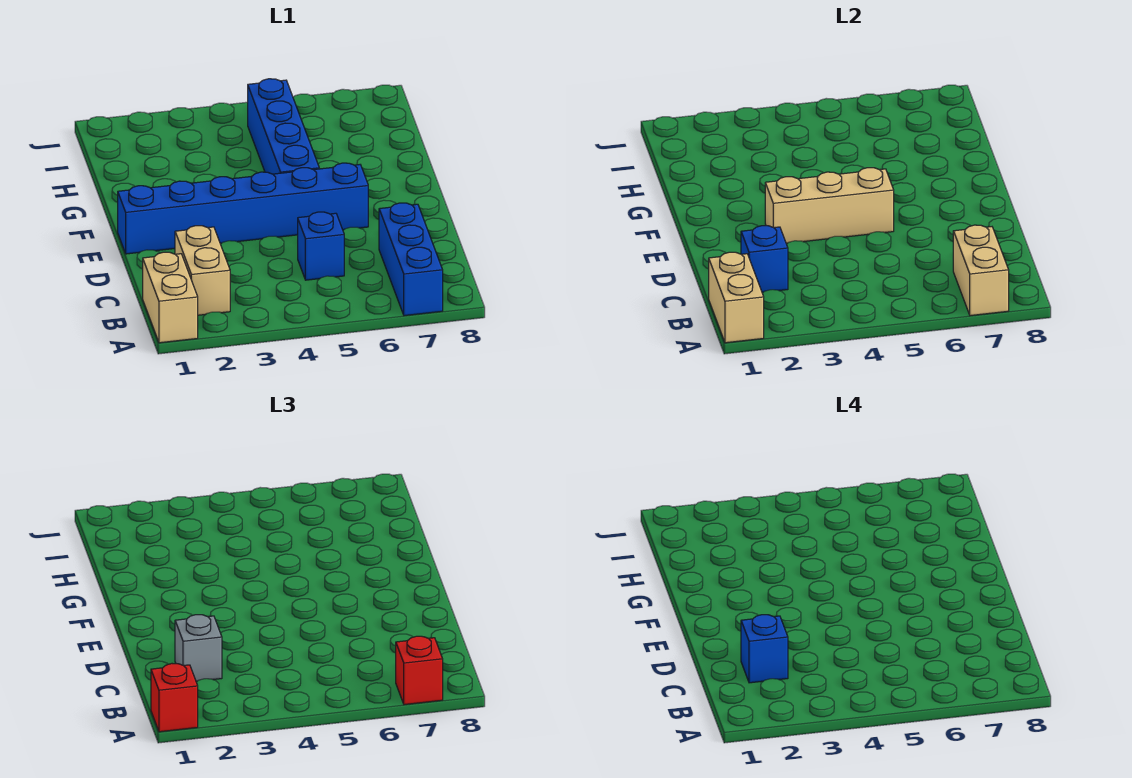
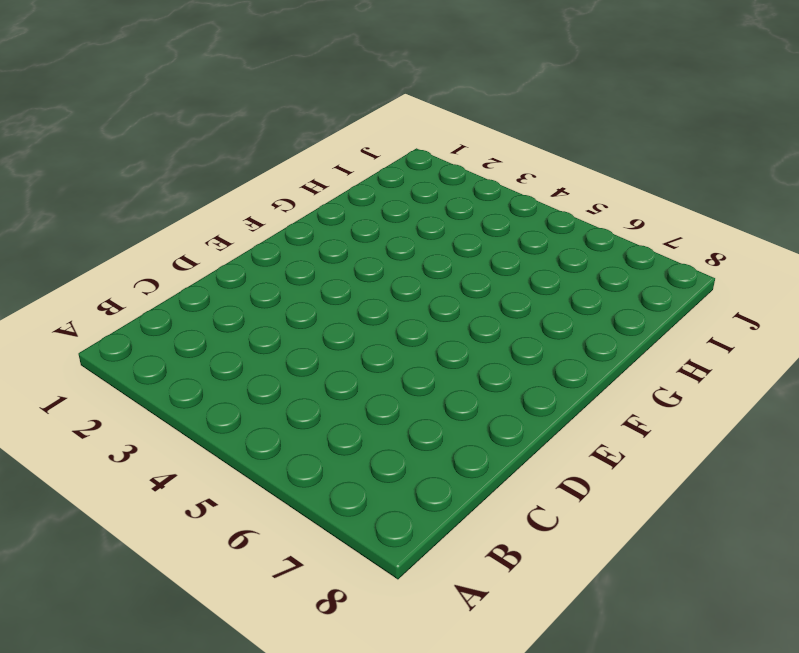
none -> tan brick A1:B1 level 1
none -> blue brick A7:C7 level 1
none -> tan brick B2:C2 level 1

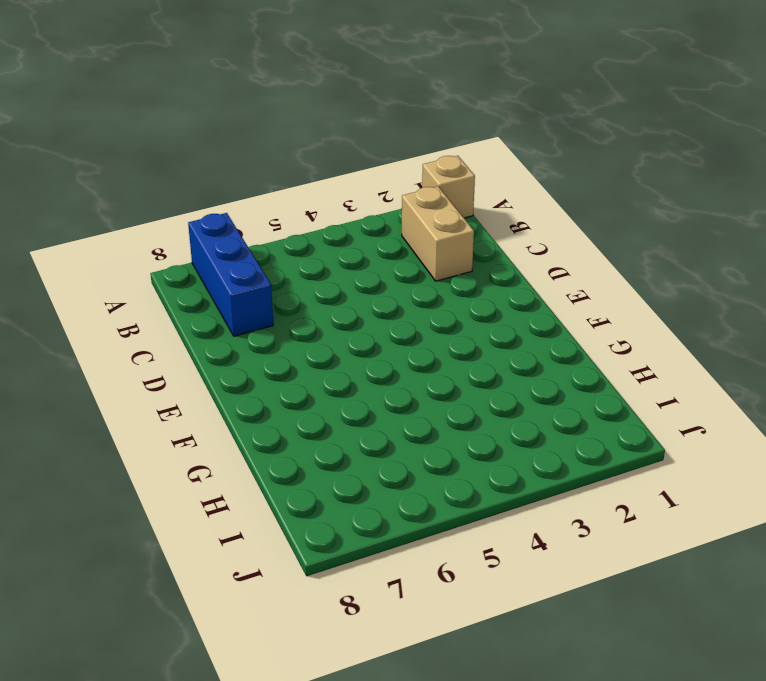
tan brick A1 level 1 -> tan brick A1:B1 level 1
none -> blue brick C5 level 1
none -> blue brick E1:E6 level 1
none -> blue brick F5:I5 level 1

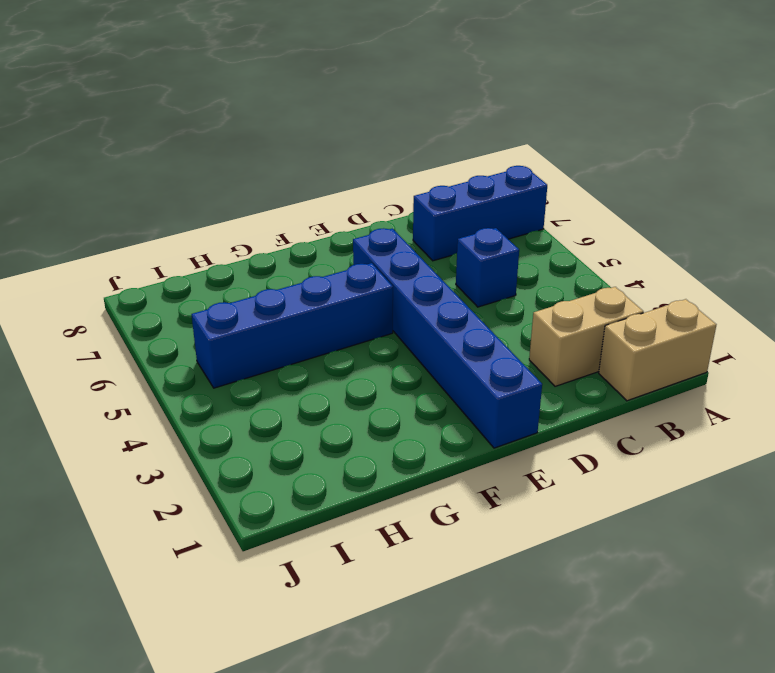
none -> tan brick A1:B1 level 2
none -> tan brick A7:B7 level 2
none -> blue brick C2 level 2

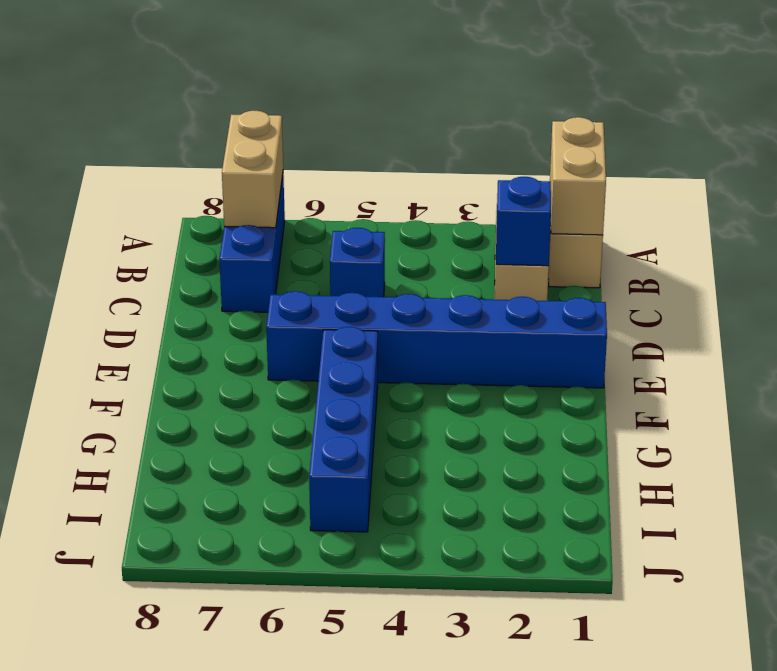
none -> tan brick E3:E5 level 2
none -> red brick A1 level 3
none -> red brick A7 level 3

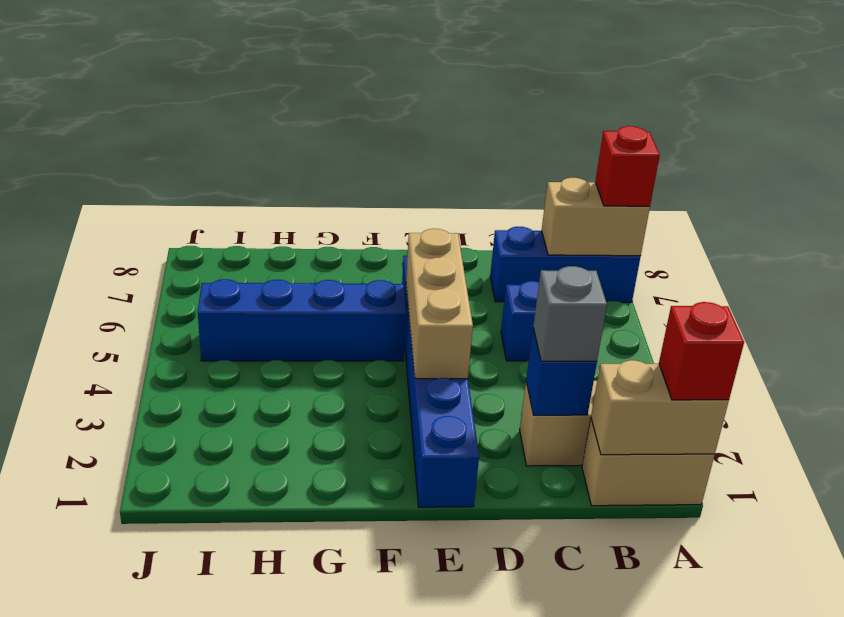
none -> blue brick C2 level 4

